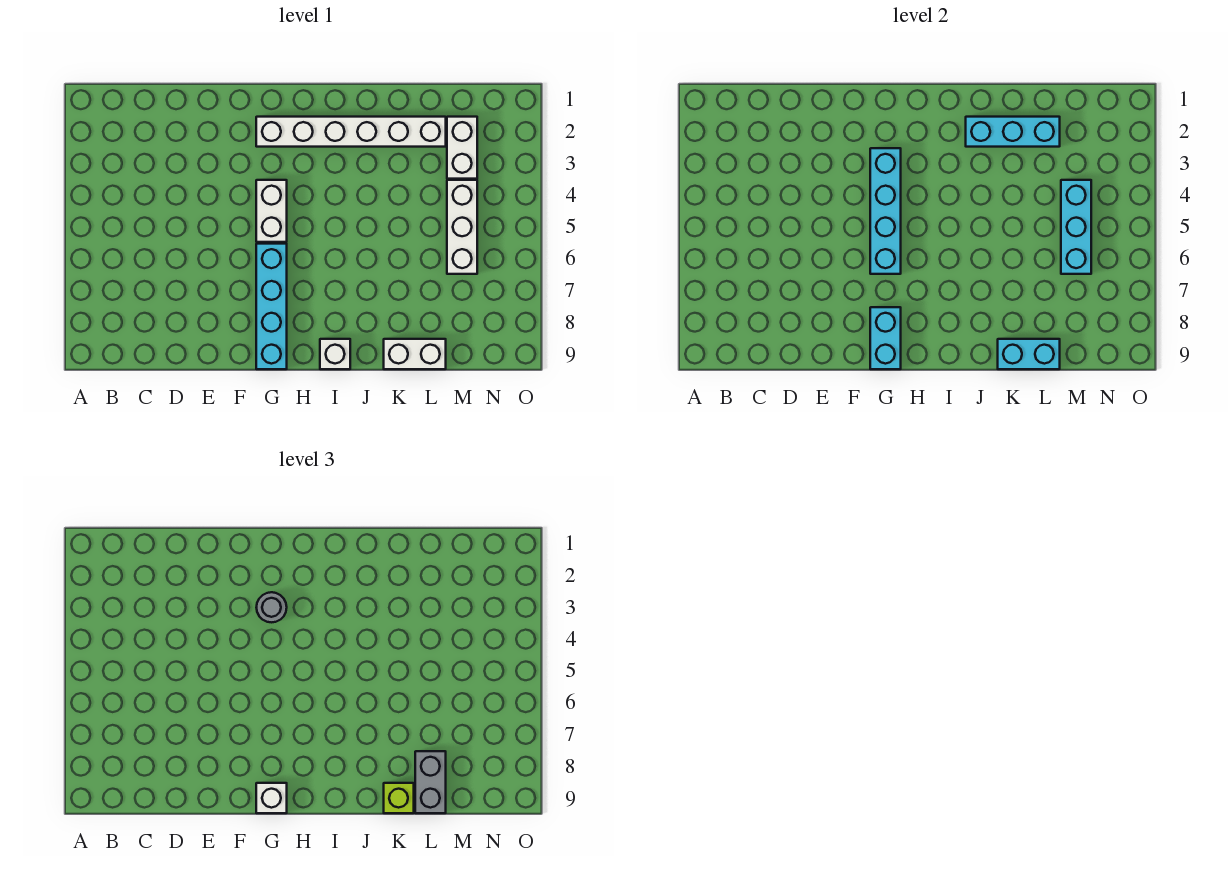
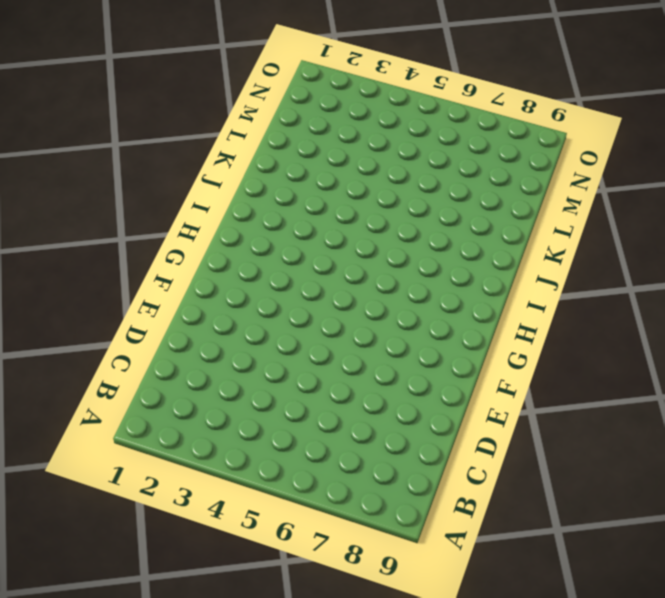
none -> white brick G2:L2 level 1
none -> white brick G4:G5 level 1
none -> cyan brick G6:G9 level 1

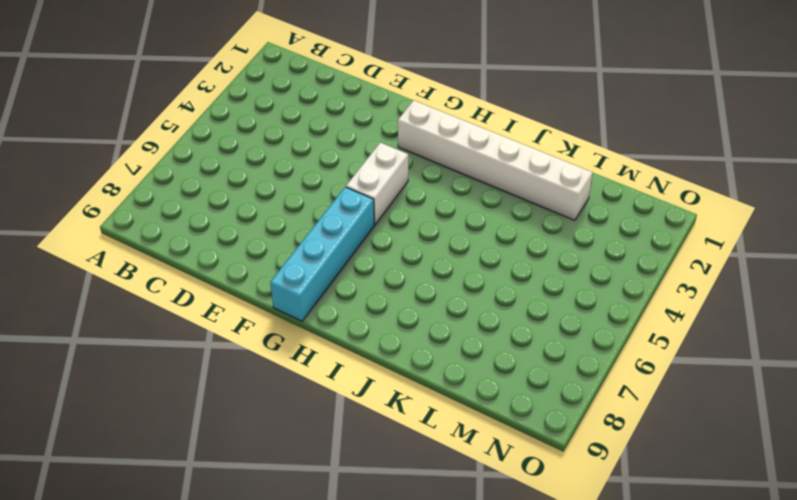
none -> white brick I9 level 1
none -> white brick K9:L9 level 1
none -> white brick M2:M3 level 1

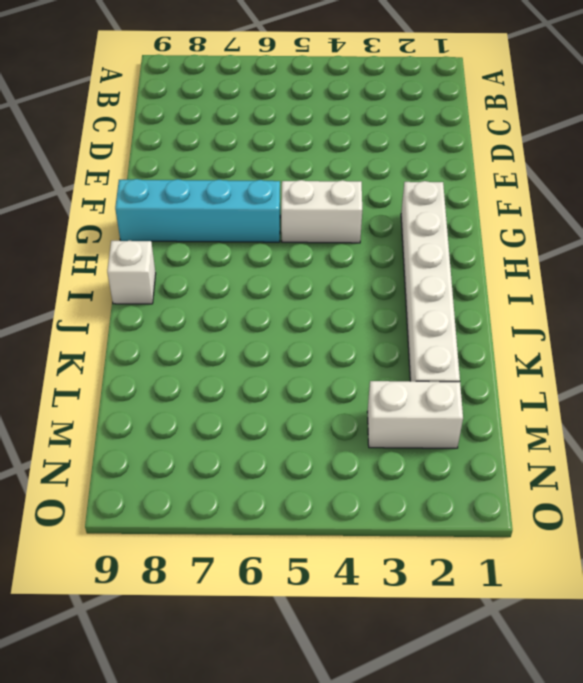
none -> white brick K9:L9 level 1
none -> white brick M4:M6 level 1
none -> cyan brick G3:G6 level 2

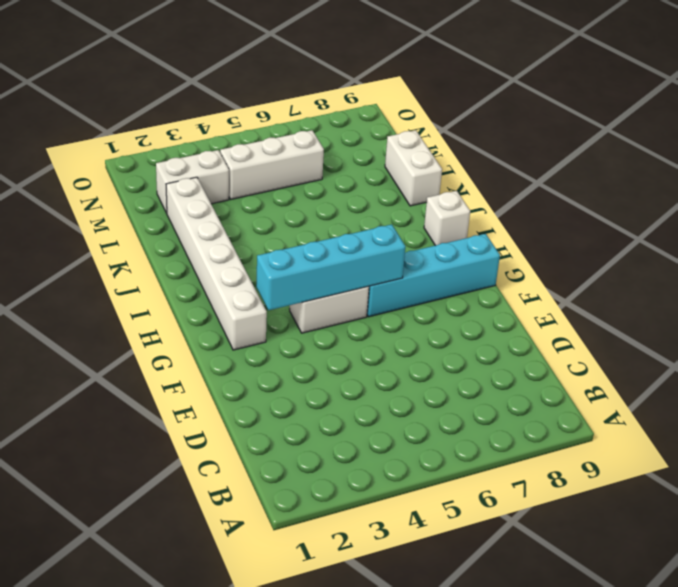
none -> cyan brick G8:G9 level 2
none -> cyan brick J2:L2 level 2
none -> cyan brick K9:L9 level 2

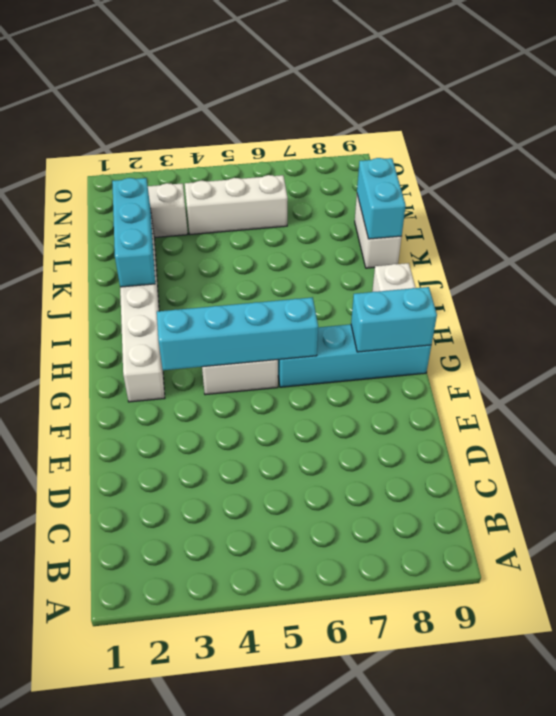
none -> cyan brick M4:M6 level 2
none -> grey round brick G3 level 3
none -> white brick G9 level 3

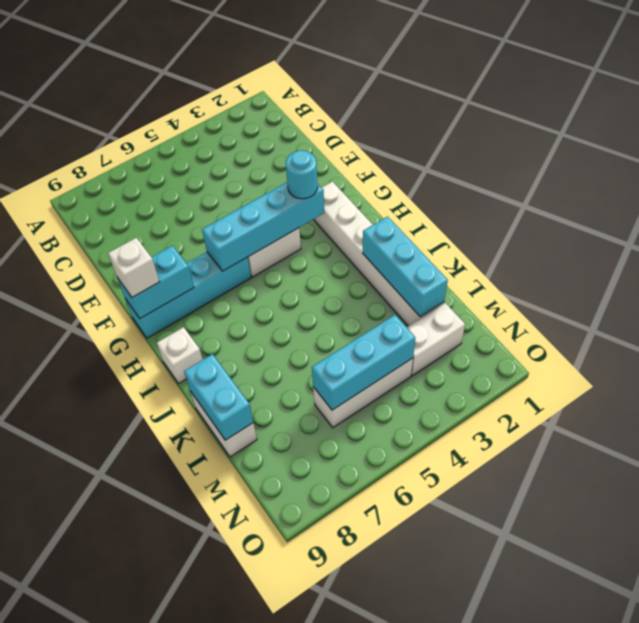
cyan round brick G3 level 3 -> grey round brick G3 level 3
none -> lime brick K9 level 3
none -> grey brick L8:L9 level 3

